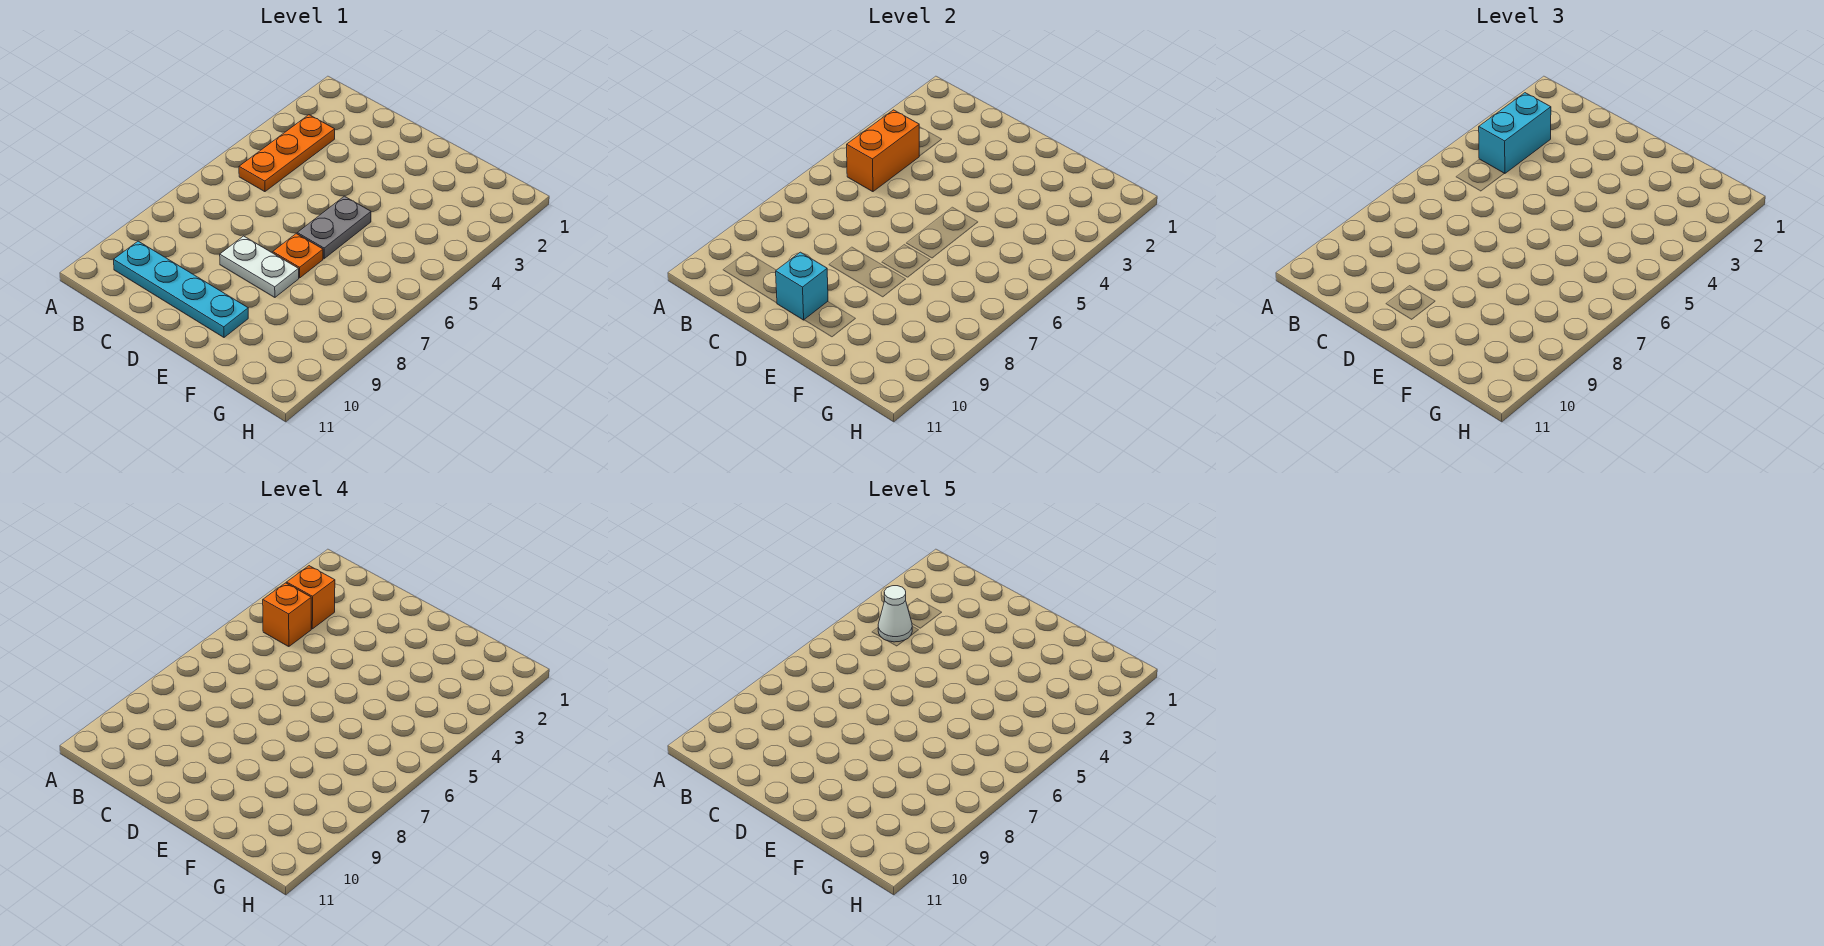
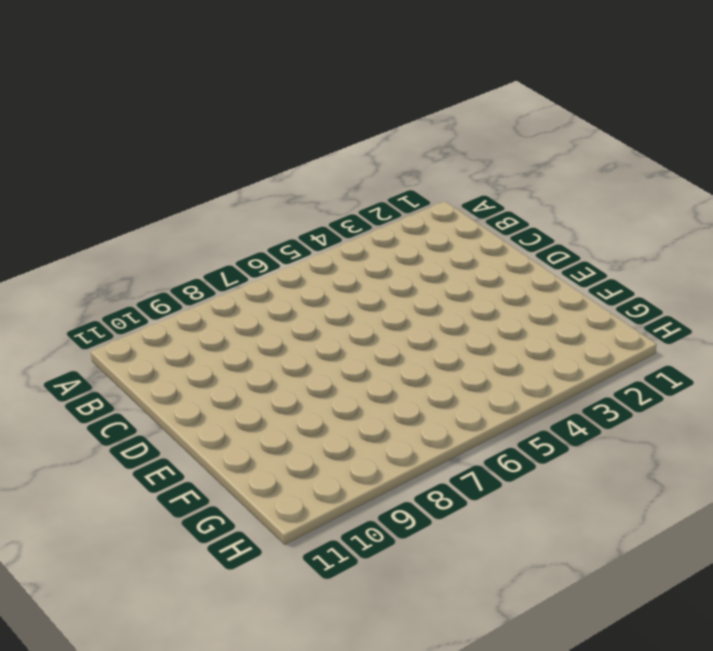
none -> orange plate B3:B5 level 1
none -> cyan plate B10:E10 level 1

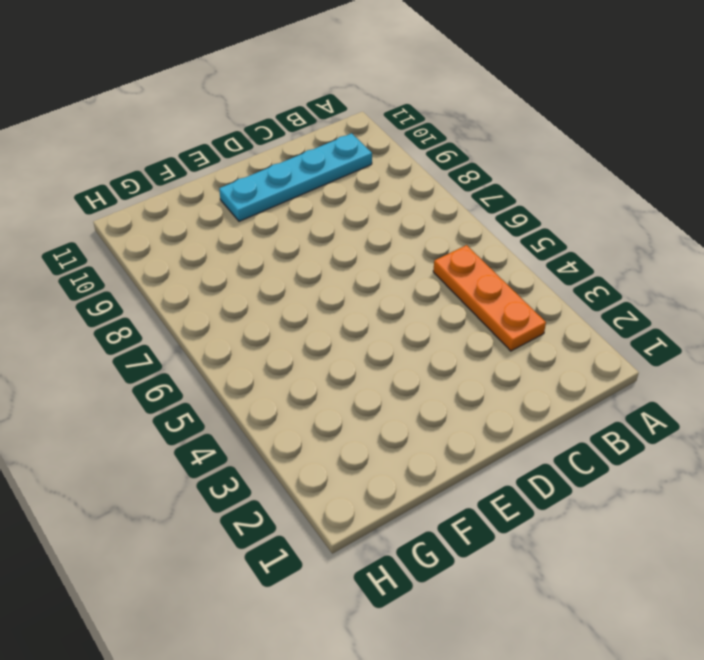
none -> white plate D8:E8 level 1
none -> grey plate E5:E6 level 1

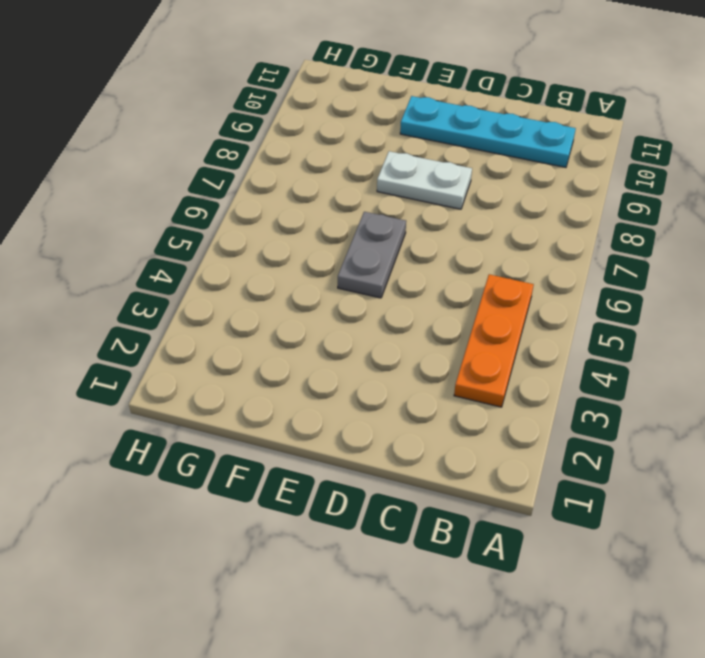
none -> orange plate E7 level 1
none -> orange brick B4:B5 level 2

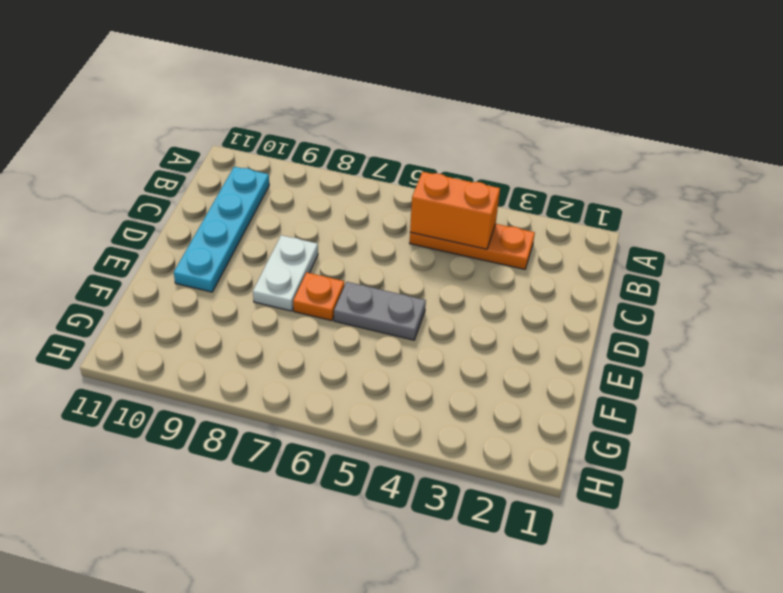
none -> cyan brick D10 level 2
none -> cyan brick B3:B4 level 3

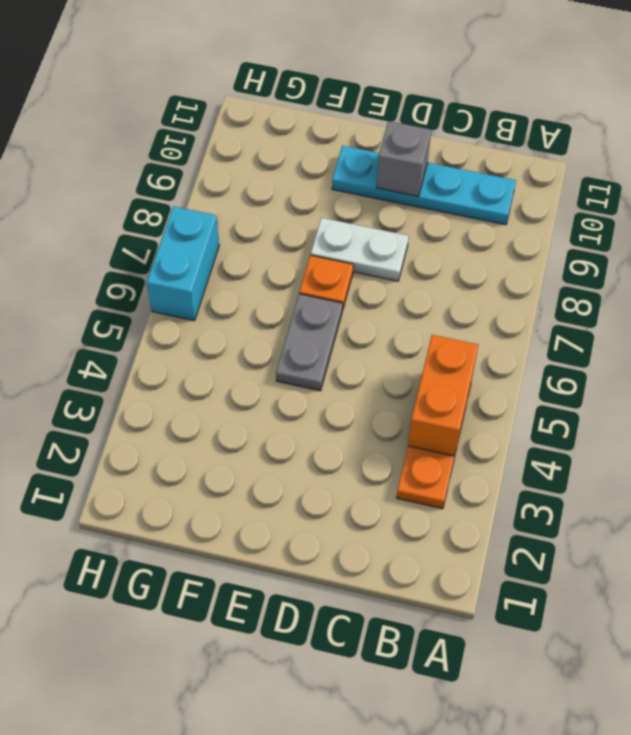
grey brick D10 level 2 -> cyan brick D10 level 2
cyan brick H6:H7 level 1 -> cyan brick B3:B4 level 3
none -> orange brick B3 level 4
none -> orange brick B4 level 4

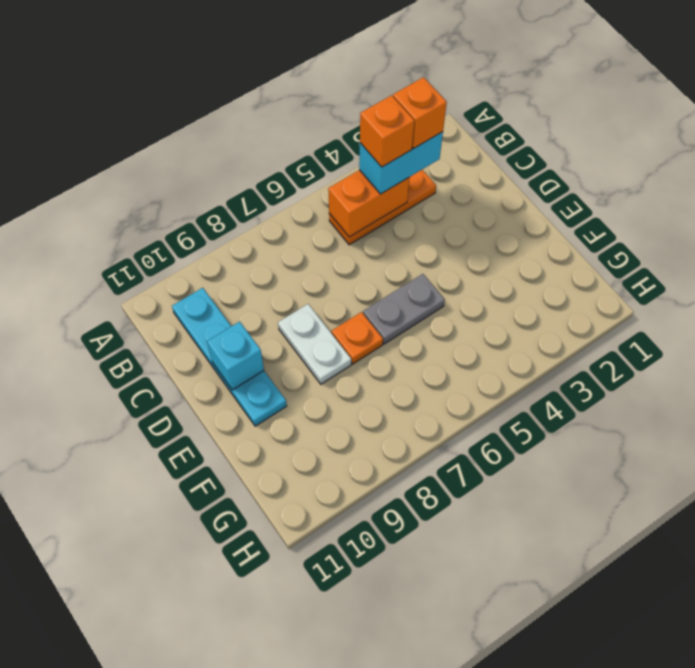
none -> white cone B4 level 5

